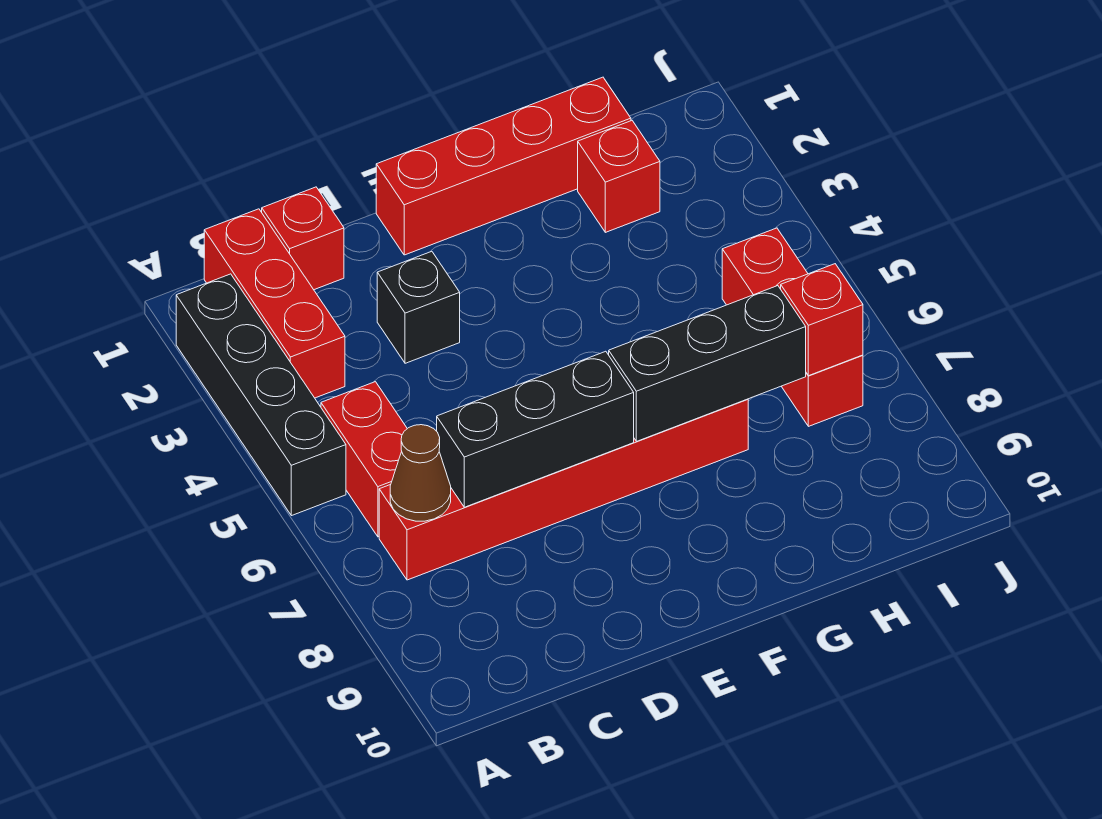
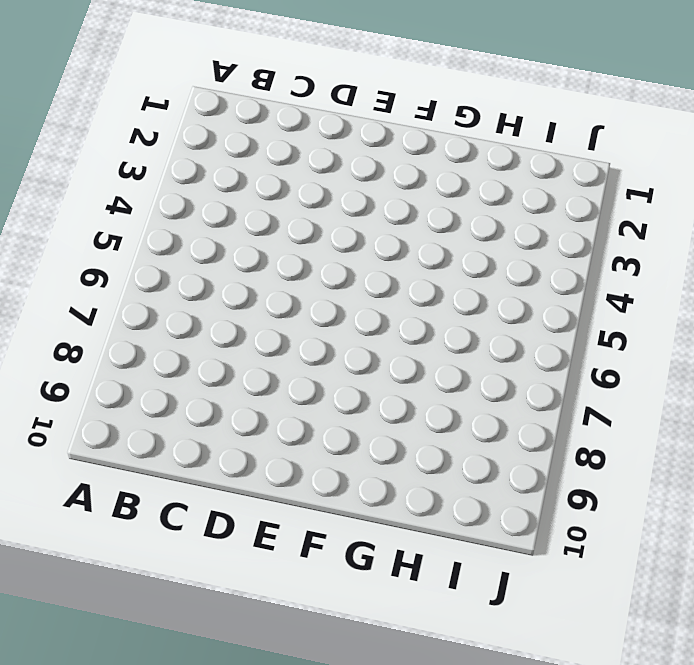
none -> black brick A2:A5 level 1
none -> red brick B1:B3 level 1
none -> red brick B5:B6 level 1

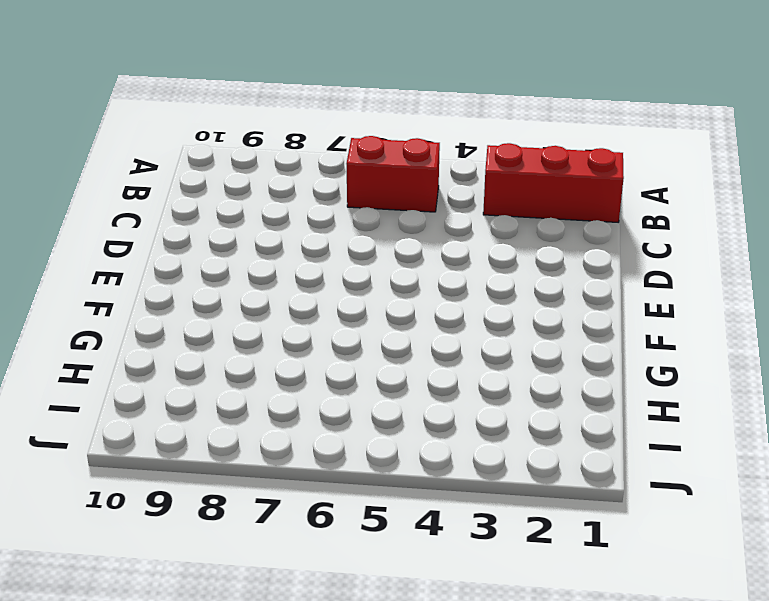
none -> black brick A2:A5 level 1
none -> red brick B7:G7 level 1
none -> red brick C1 level 1

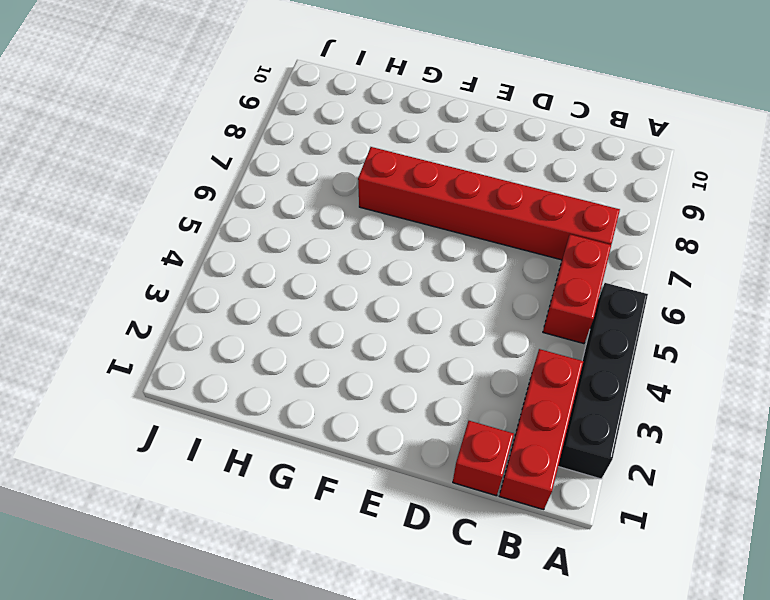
none -> black brick D3 level 1
none -> red brick E1:H1 level 1
none -> red brick H2 level 1

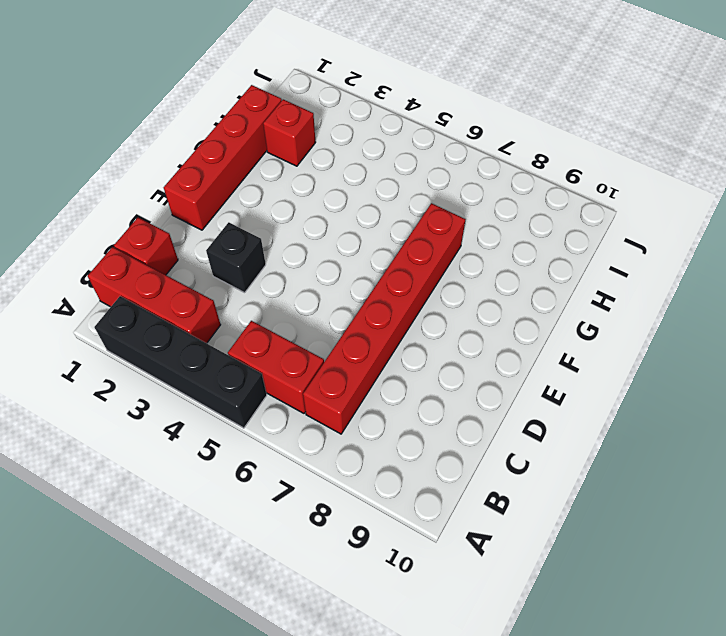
none -> red brick I5:I7 level 1
none -> brown cone B7 level 2
none -> black brick C7:E7 level 2

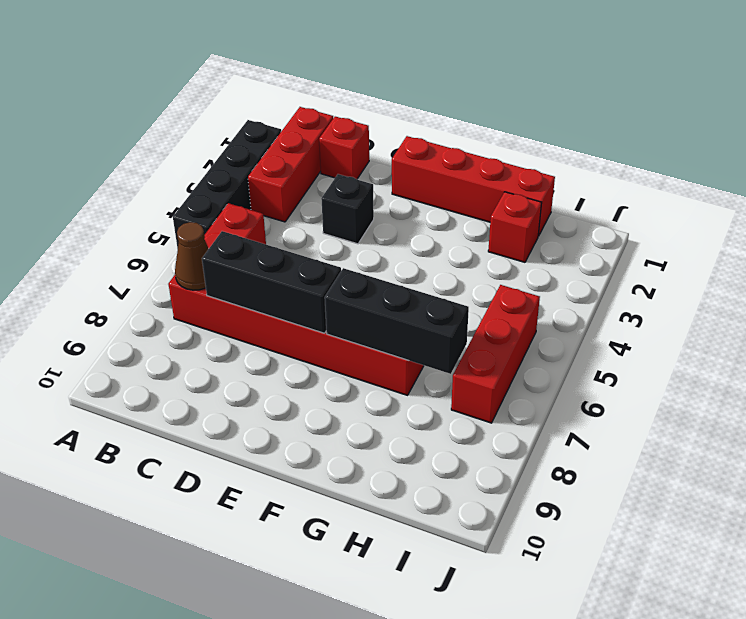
none -> red brick I7 level 2

